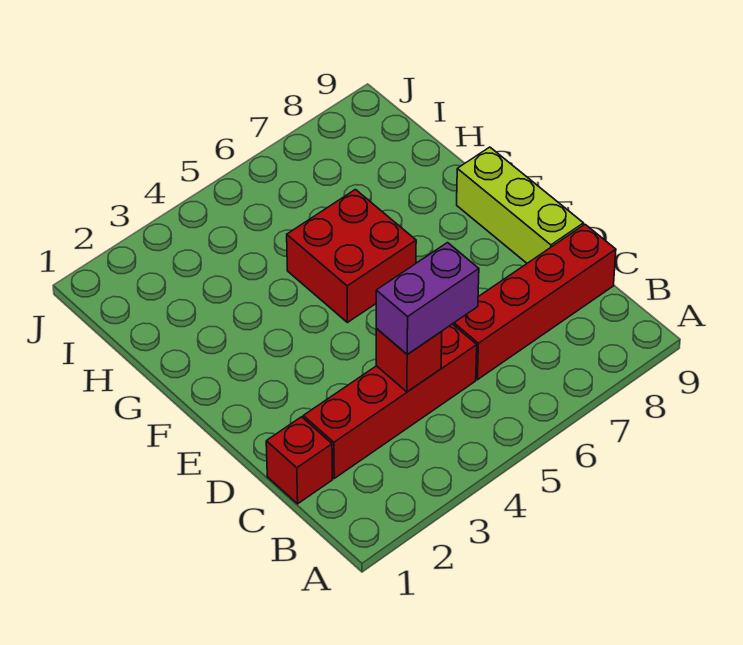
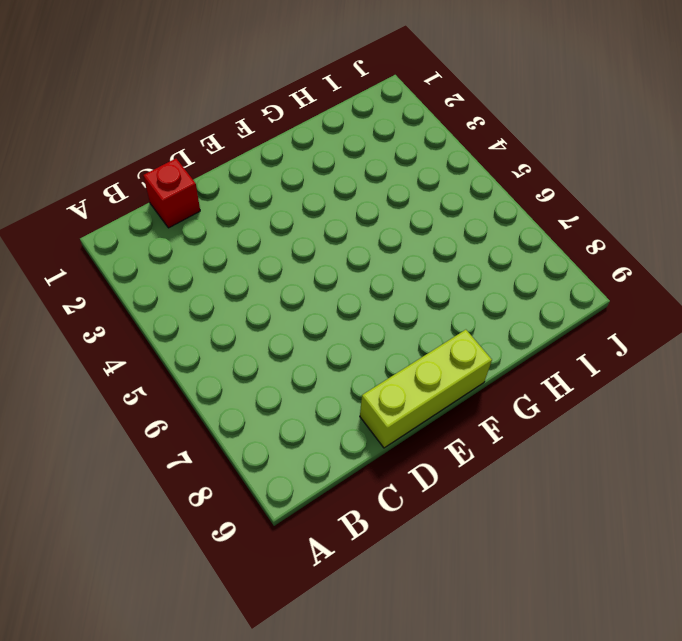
none -> red brick C2:C5 level 1
none -> red brick C6:C9 level 1

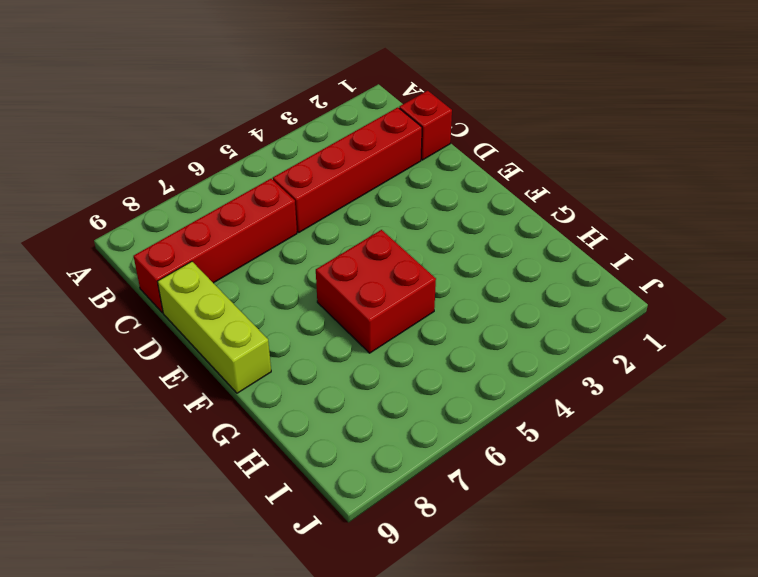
none -> red brick C4 level 2
none -> purple brick C4:C5 level 3

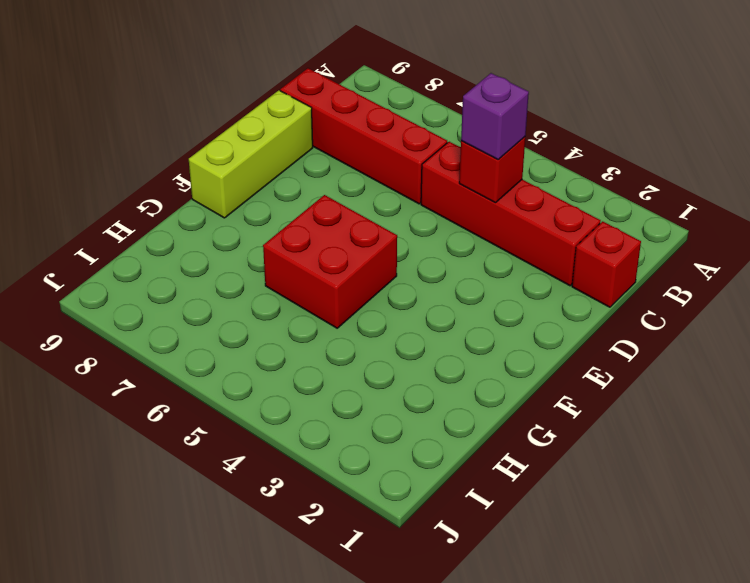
purple brick C4 level 3 -> purple brick C4:C5 level 3

